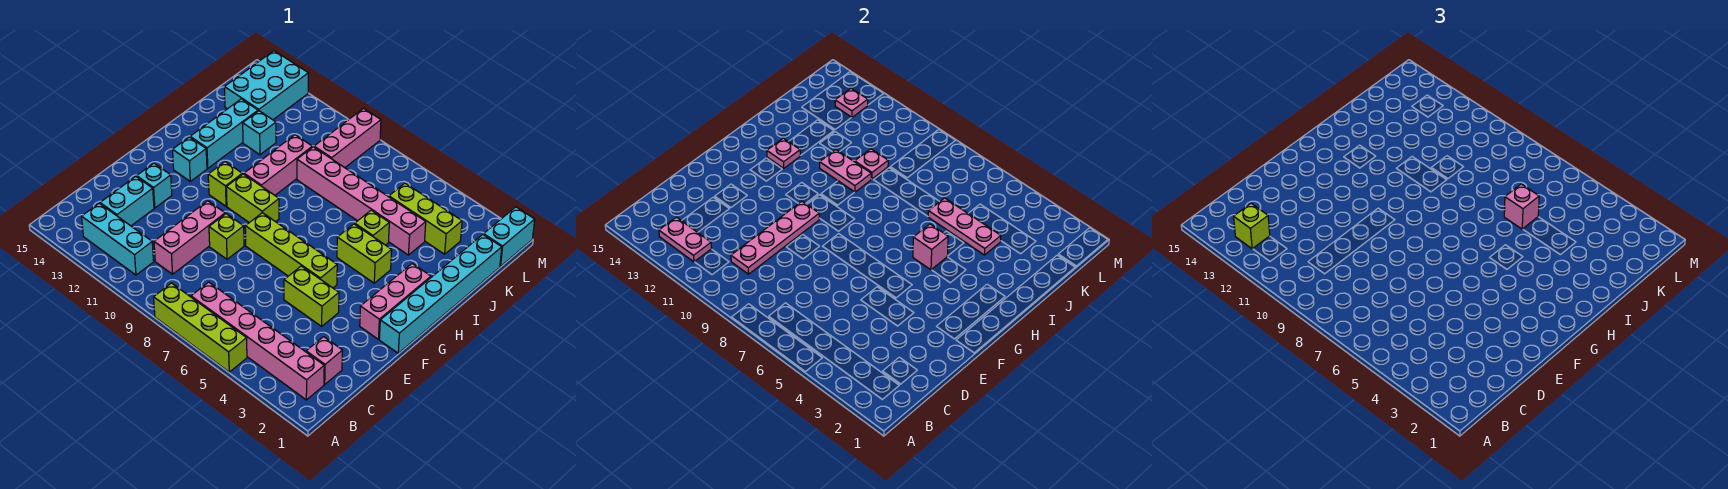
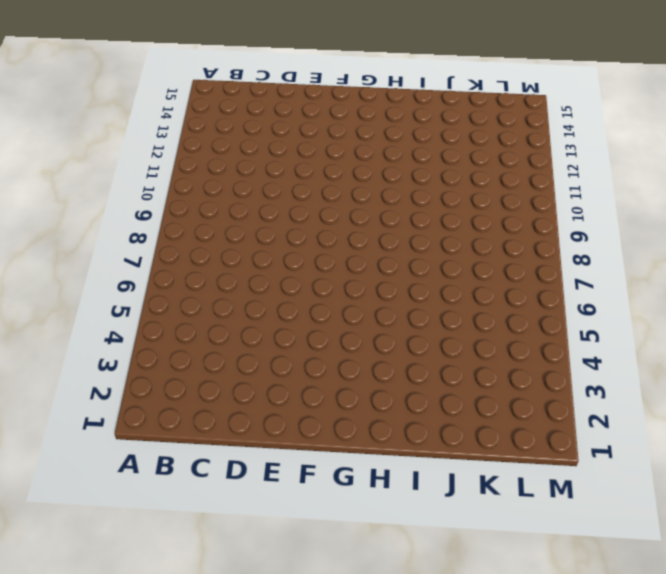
none -> lime brick A5:A8 level 1
none -> pink brick B2:B7 level 1
none -> cyan brick B11:B13 level 1
none -> pink brick C2 level 1

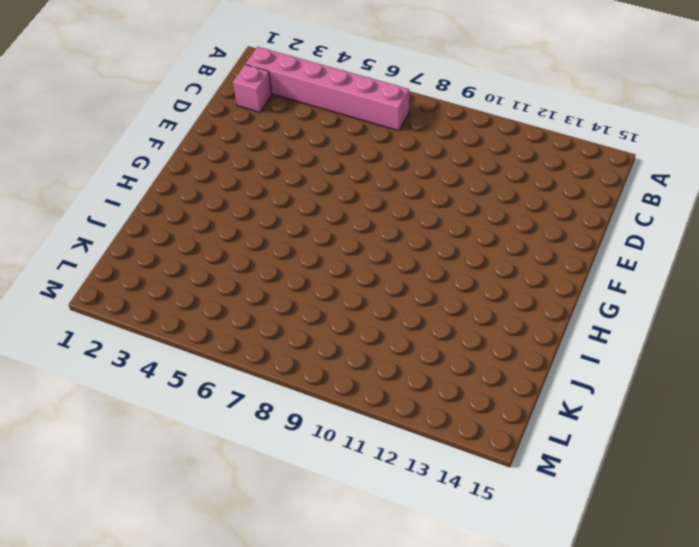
none -> lime brick A5:A8 level 1
none -> cyan brick B11:B13 level 1
none -> pink brick C10:E10 level 1
none -> cyan brick C13:D13 level 1

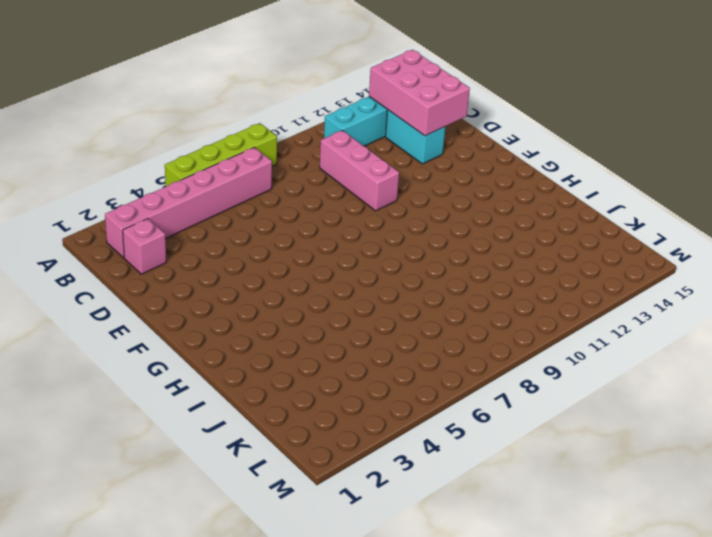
pink brick B13:D14 level 2 -> pink plate B12:B13 level 2
none -> lime brick E4:E5 level 1
none -> lime brick E9 level 1
none -> cyan brick E13 level 1
none -> cyan brick F1:K1 level 1

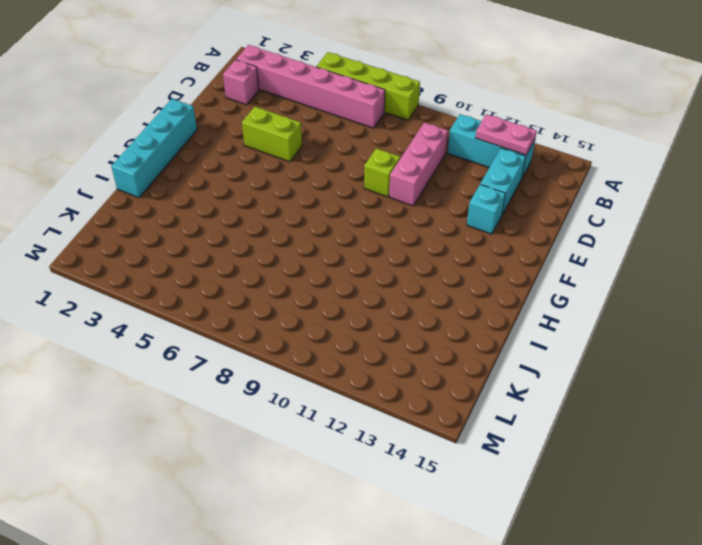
cyan brick F1:I1 level 1 -> cyan brick F1:K1 level 1
none -> pink brick F2:H2 level 1
none -> lime brick F5:F8 level 1
none -> lime brick G9:G10 level 1
none -> lime brick G11 level 1

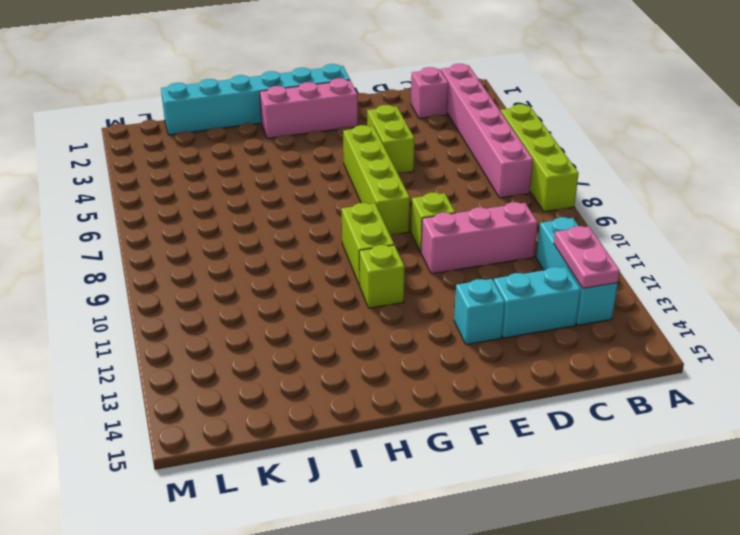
none -> cyan brick G13 level 1
none -> lime brick H4:H5 level 1
none -> pink brick H10:J10 level 1
none -> cyan brick H13:J13 level 1

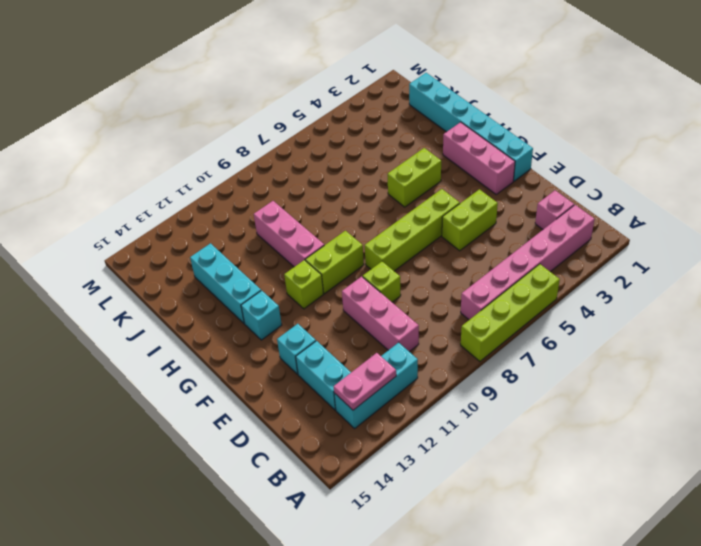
none -> lime brick I5 level 1
none -> pink brick J4:J9 level 1
none -> cyan brick J12 level 1
none -> lime brick K3:K5 level 1

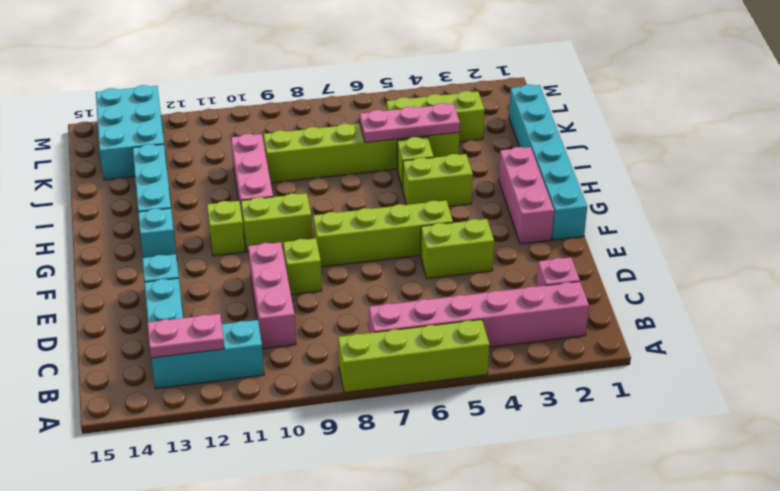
lime brick J4:J9 level 1 -> pink brick J4:J9 level 1
none -> cyan brick J12 level 1
none -> pink brick K9:M9 level 1
none -> cyan brick L1:M1 level 1
none -> pink plate C10:F10 level 2

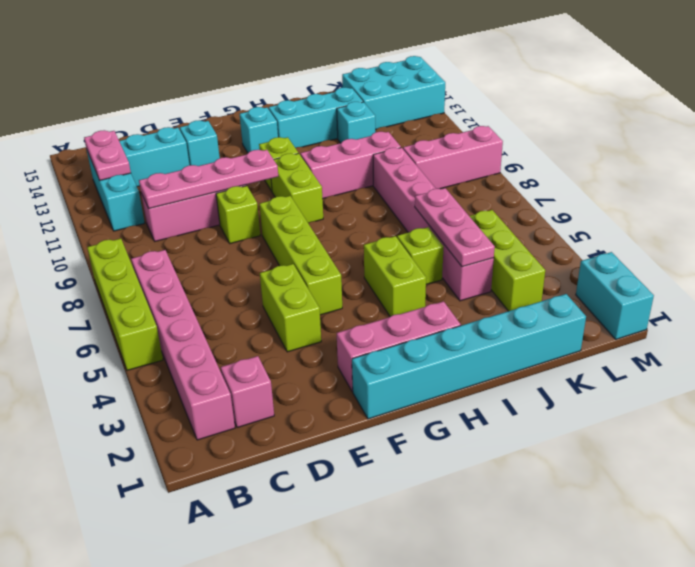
cyan brick M1:M2 level 1 -> cyan brick L1:M1 level 1
none -> pink brick H5 level 2
none -> pink plate H13 level 2
none -> pink plate I10:I11 level 2
none -> pink plate J10 level 2

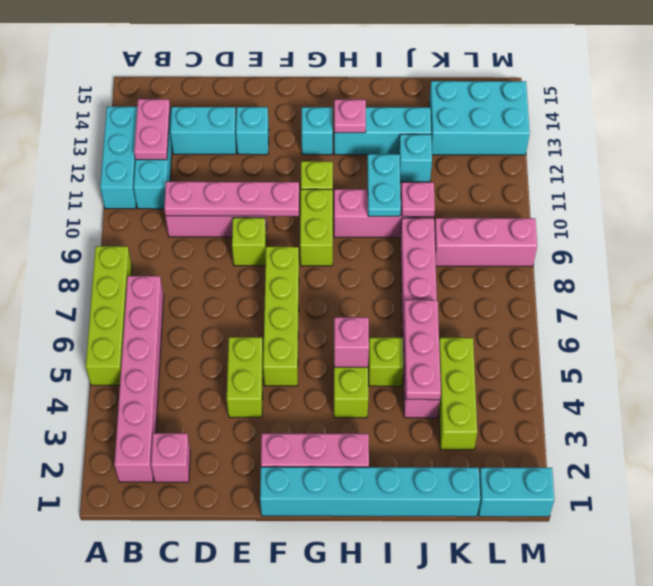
cyan brick A11:A13 level 1 -> none
cyan plate I10:I11 level 2 -> pink plate I10:I11 level 2
none -> pink plate L13 level 2
none -> lime brick B13 level 3
none -> pink brick J6 level 3

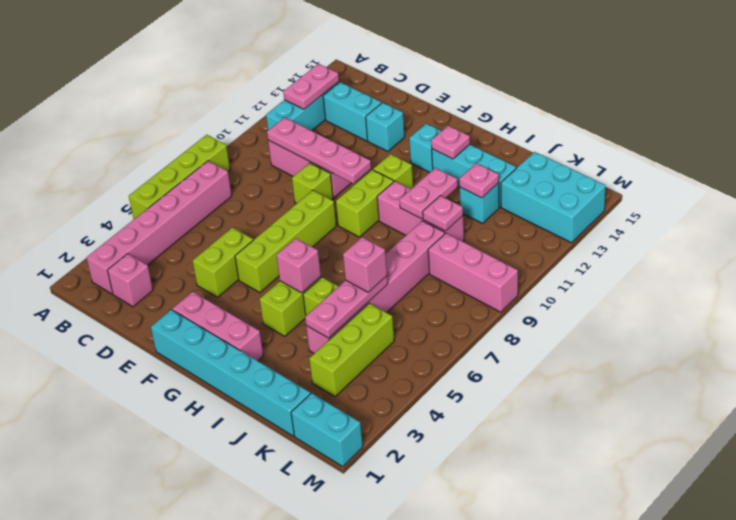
pink plate J12 level 2 -> pink plate L13 level 2
none -> lime brick B13 level 3

